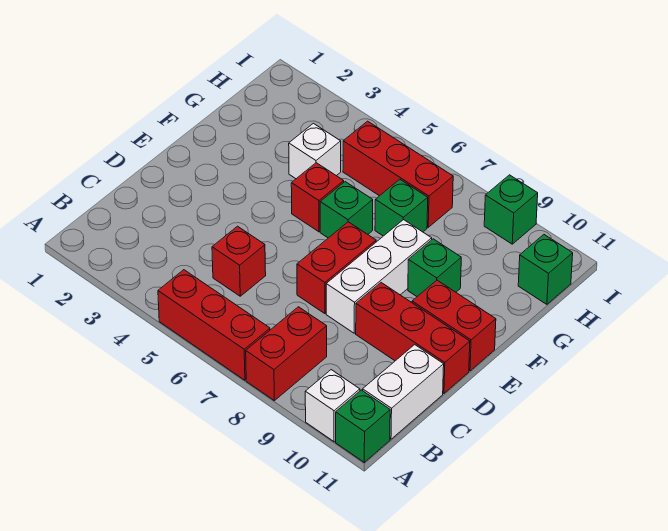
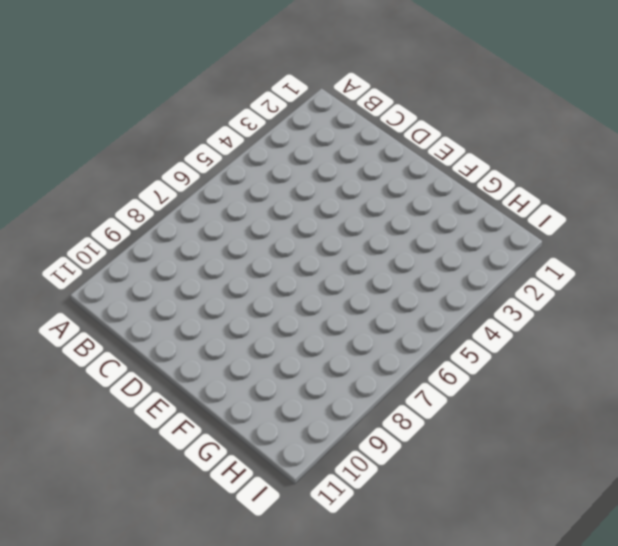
none -> red brick A5:A7 level 1
none -> red brick A8:B8 level 1
none -> white brick A10 level 1

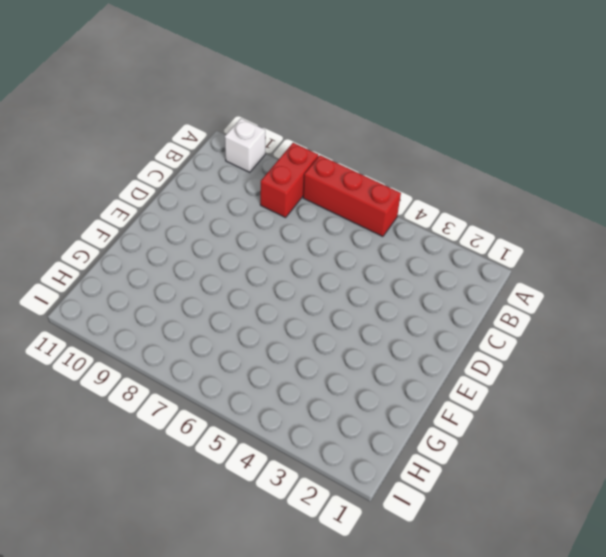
none -> green brick A11 level 1
none -> white brick B11:C11 level 1
none -> red brick C5 level 1

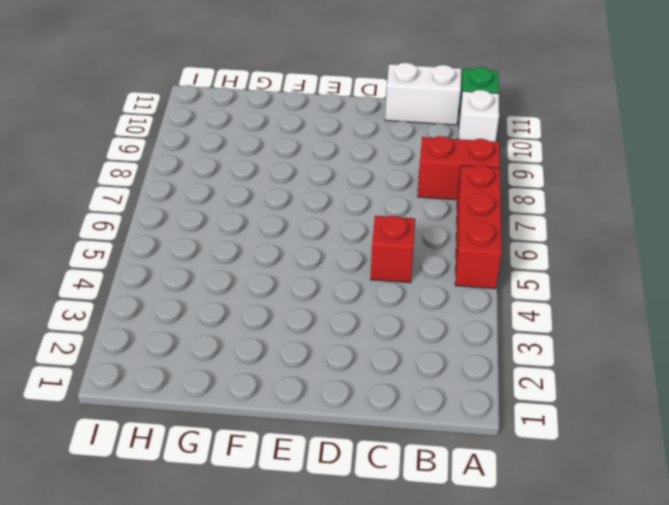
none -> red brick D7:E7 level 1
none -> white brick D8:F8 level 1
none -> red brick D9:D11 level 1

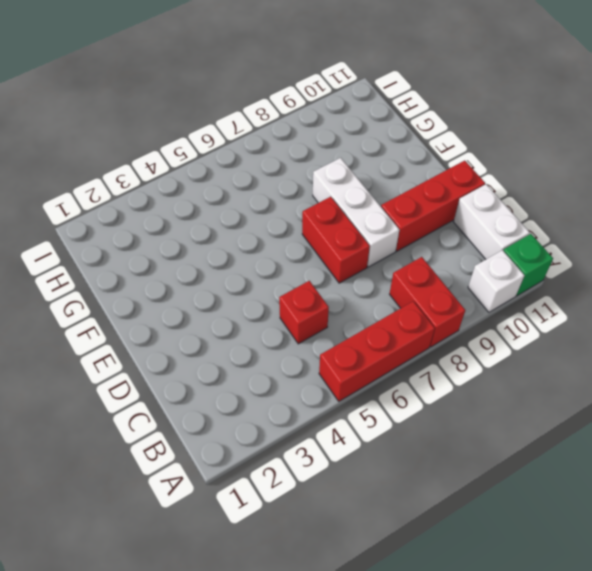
none -> red brick E10:E11 level 1
none -> red brick F5 level 1
none -> green brick F6 level 1

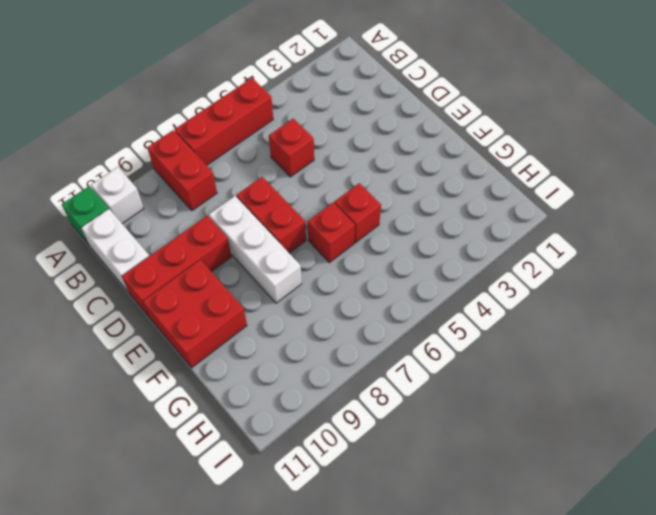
red brick E10:F11 level 1 -> red brick E10:E11 level 1
red brick F6 level 1 -> green brick F6 level 1
none -> green brick F9 level 1
none -> white brick G4 level 1
none -> green brick G7 level 1

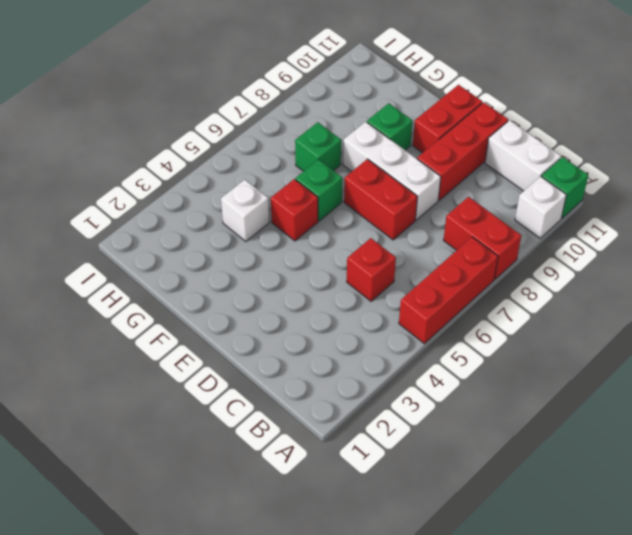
none -> red brick H5:H7 level 1
none -> green brick H11 level 1
none -> green brick I9 level 1

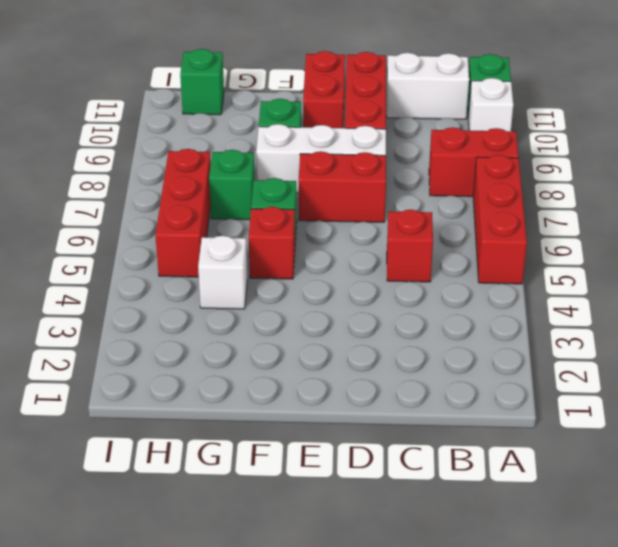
none -> green brick I9 level 1

